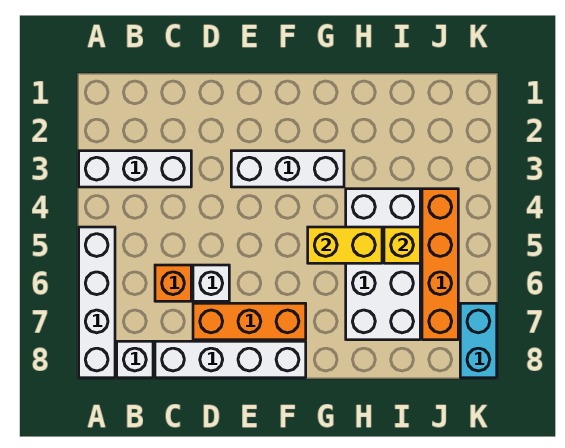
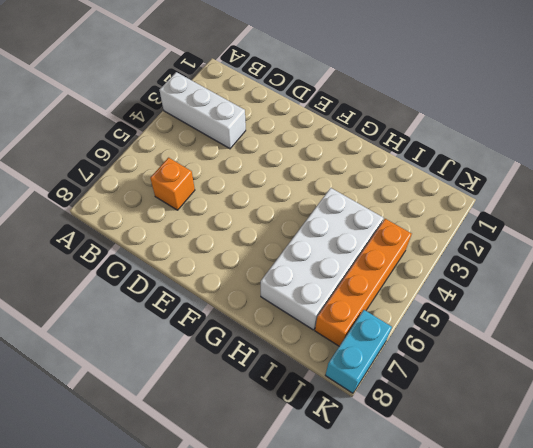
none -> white brick A5:A8 level 1
none -> white brick B8 level 1
none -> white brick C8:F8 level 1

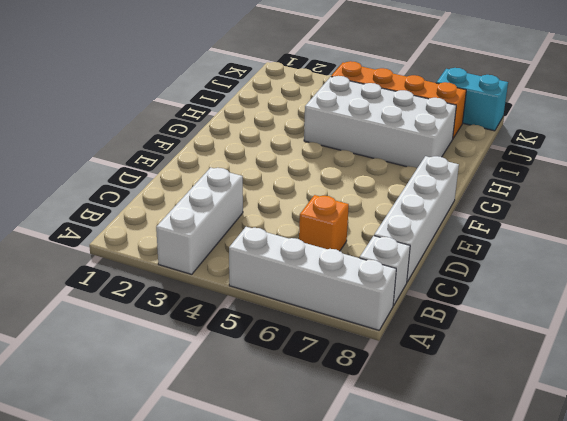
none -> white brick D6 level 1
none -> orange brick D7:F7 level 1
none -> white brick E3:G3 level 1

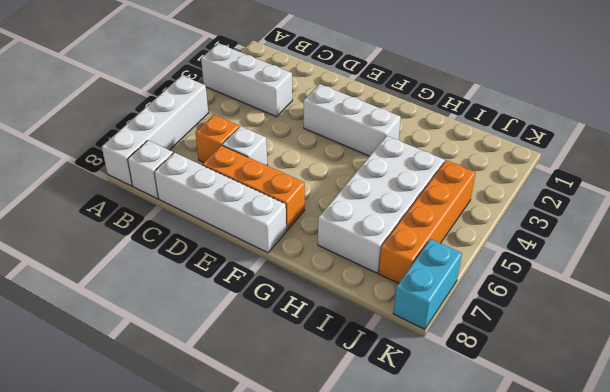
none -> yellow brick G5:H5 level 2
none -> yellow brick I5 level 2

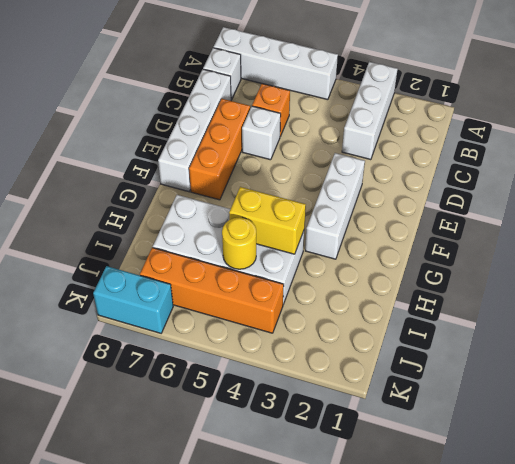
yellow brick H4:H5 level 2 -> yellow brick G5:H5 level 2
yellow round brick I5 level 2 -> yellow brick I5 level 2

